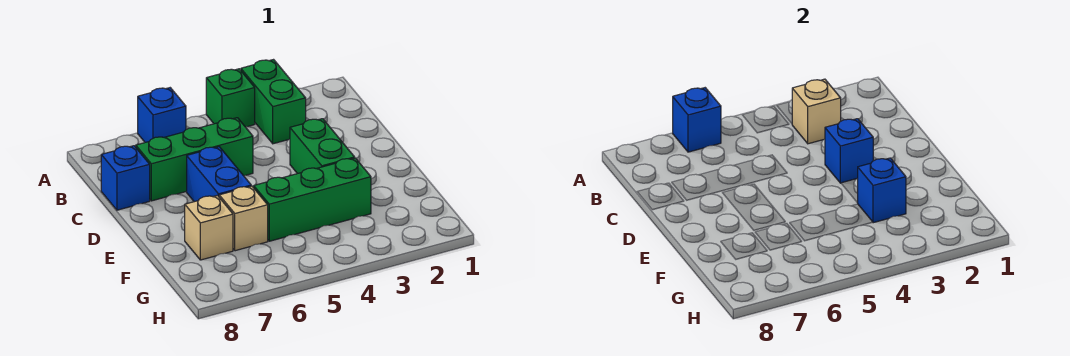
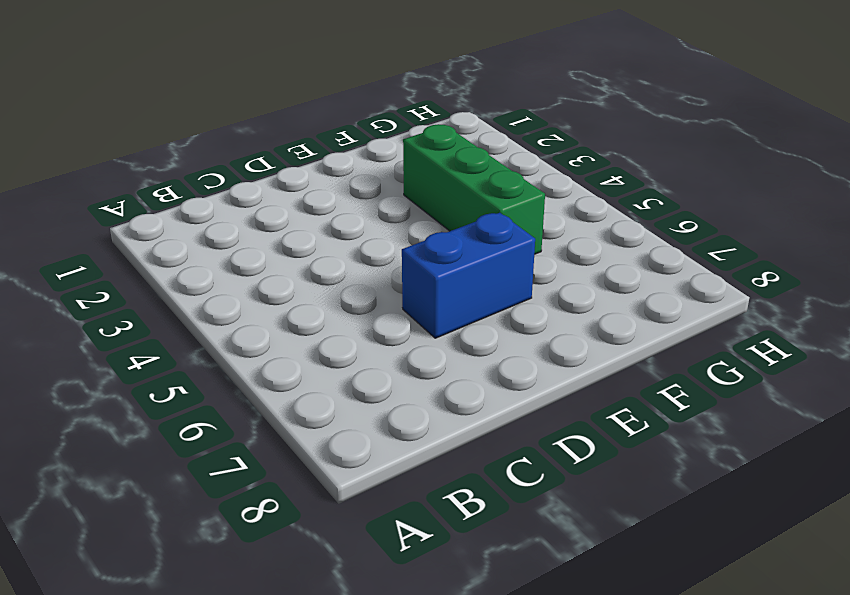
none -> green brick A3:B3 level 1
none -> green brick A4 level 1
none -> blue brick A6 level 1

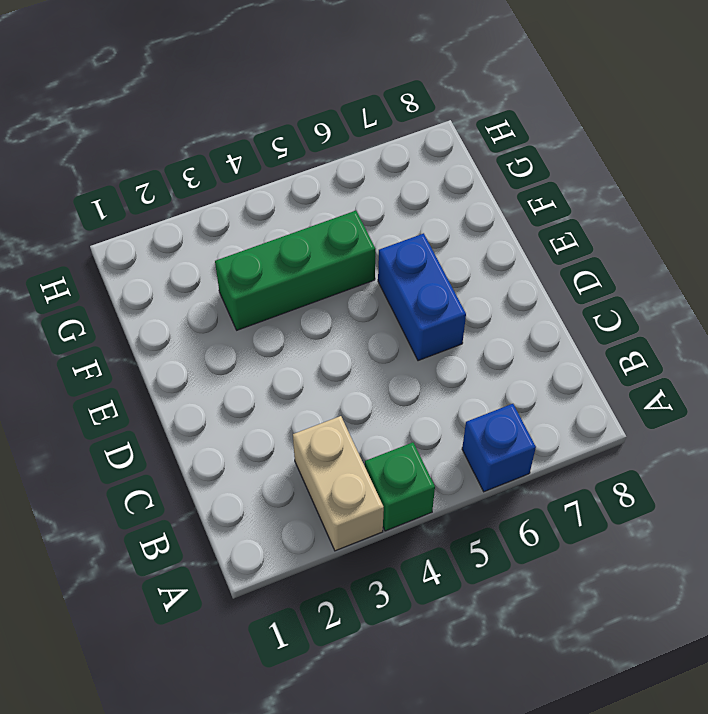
tan brick A3:B3 level 1 -> green brick A3:B3 level 1
none -> green brick C5:C7 level 1
none -> blue brick C8 level 1
none -> green brick D3:E3 level 1

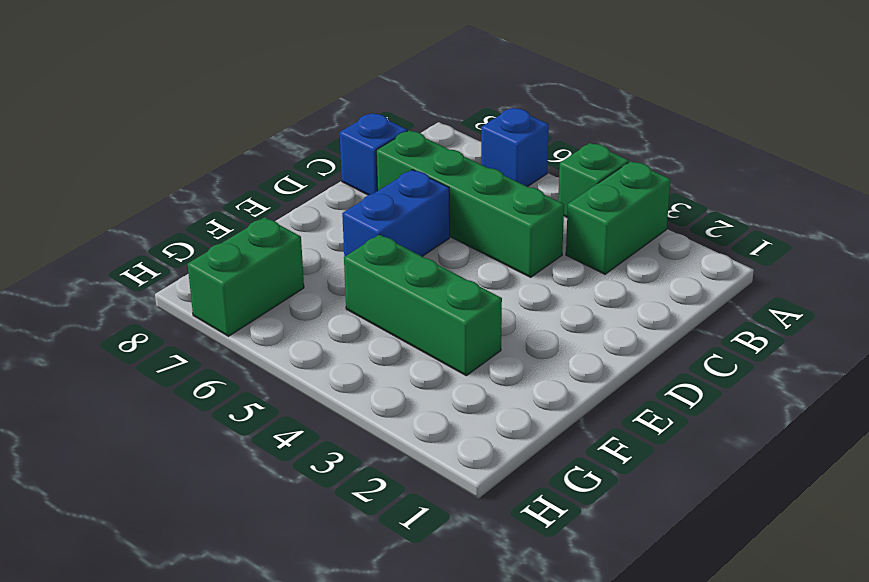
green brick C4:C7 level 1 -> green brick C5:C7 level 1
green brick G7:H7 level 1 -> green brick D3:E3 level 1
none -> tan brick F6 level 1
none -> tan brick F7 level 1
none -> blue brick A6 level 2

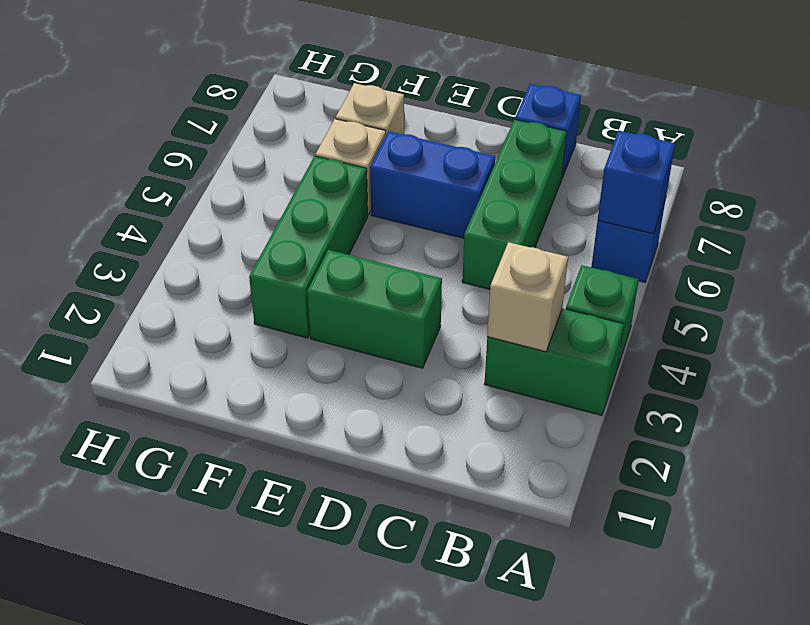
none -> blue brick D3 level 2
none -> blue brick F3 level 2

